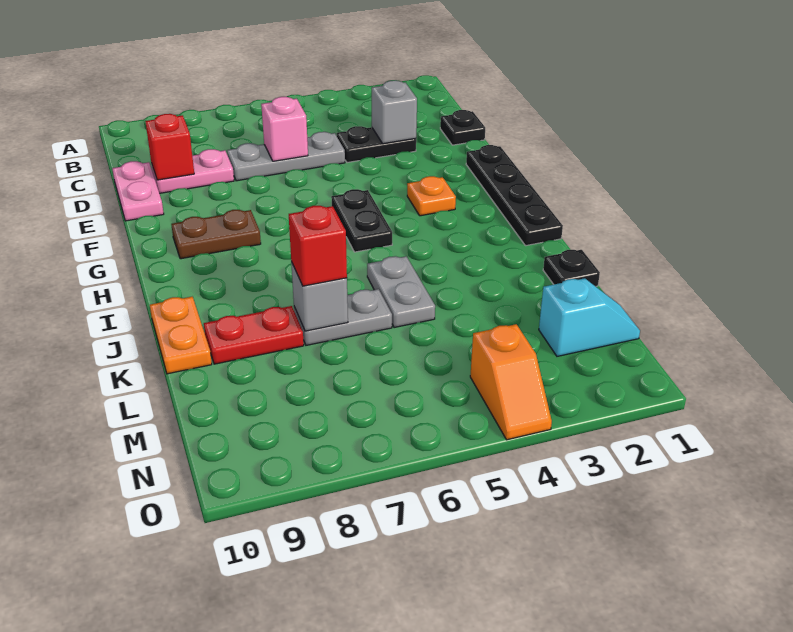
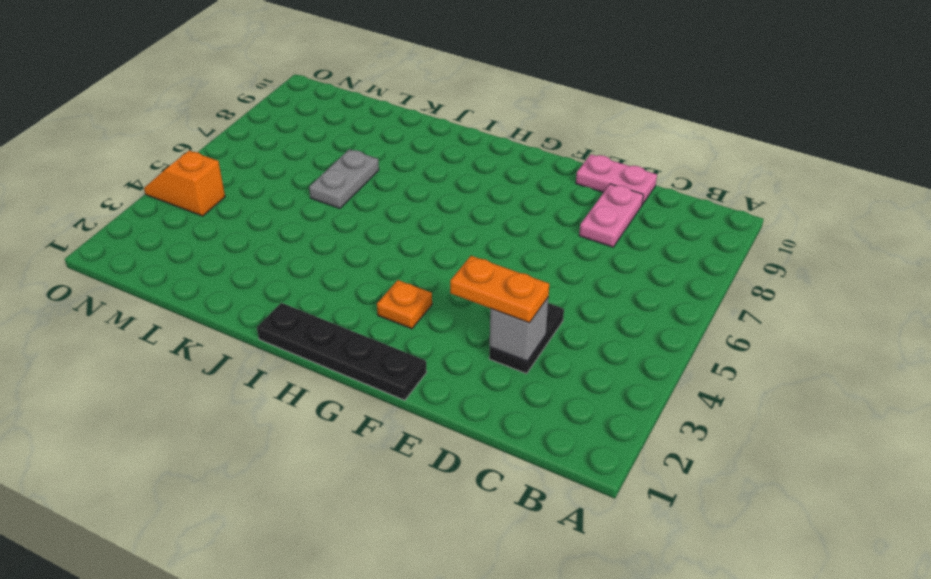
orange plate D3:E3 level 3 -> orange plate J10:K10 level 1
none -> black plate D1 level 1
none -> grey plate D5:D7 level 1
none -> black plate G5:H5 level 1

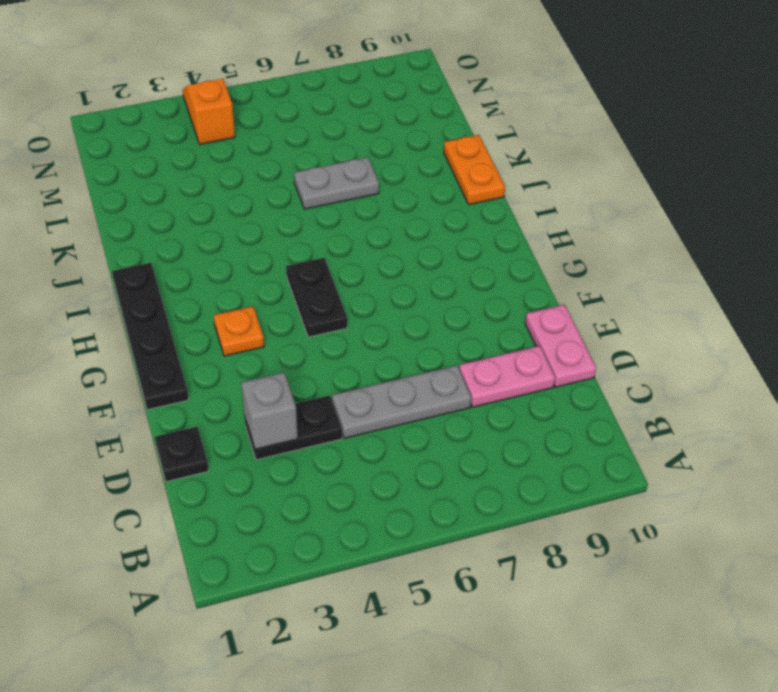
none -> brown plate G8:G9 level 1
none -> grey plate J5:K5 level 1
none -> black plate K1 level 1

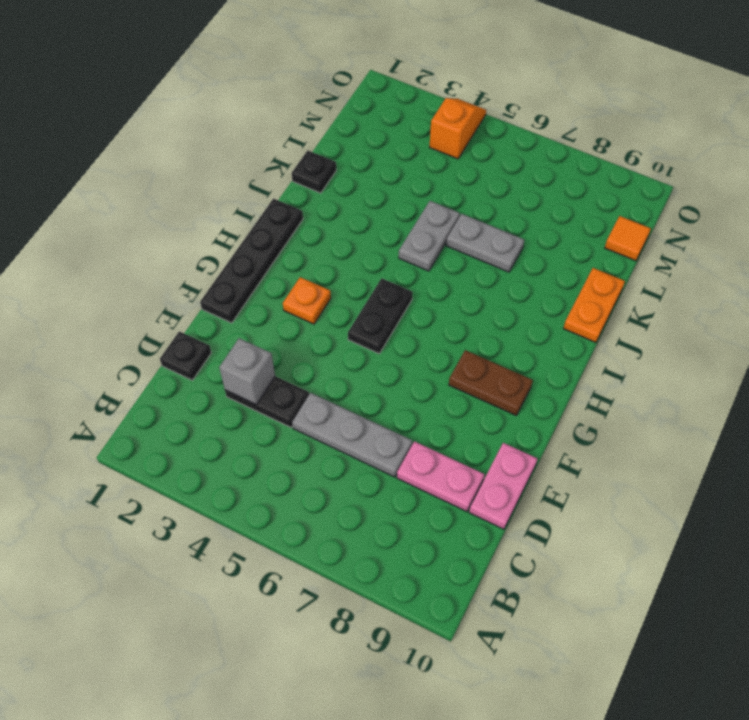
orange tile M10 level 1 -> none
none -> red plate K8:K9 level 1
none -> cyan slope M1:M2 level 1 top 2
none -> pink brick D6 level 2

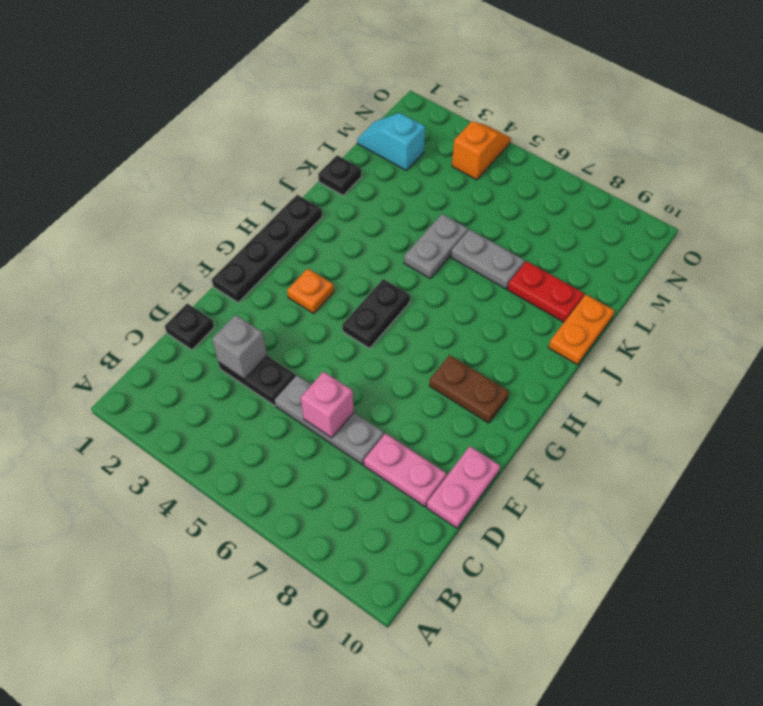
none -> red brick D9 level 2
none -> grey brick K7 level 2
none -> red brick K7 level 3

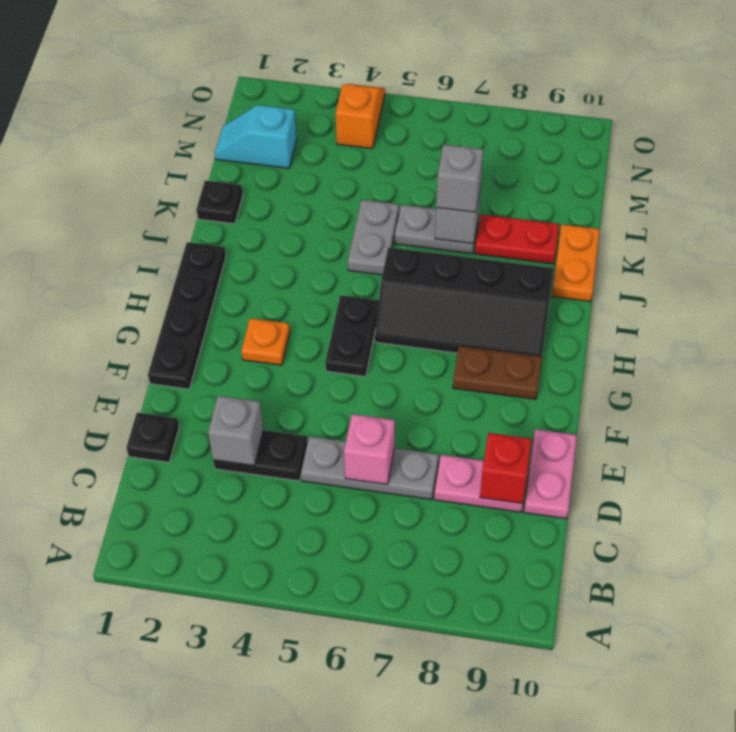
black slope H6:I9 level 1 top I -> none
grey brick K7 level 3 -> red brick K7 level 3

